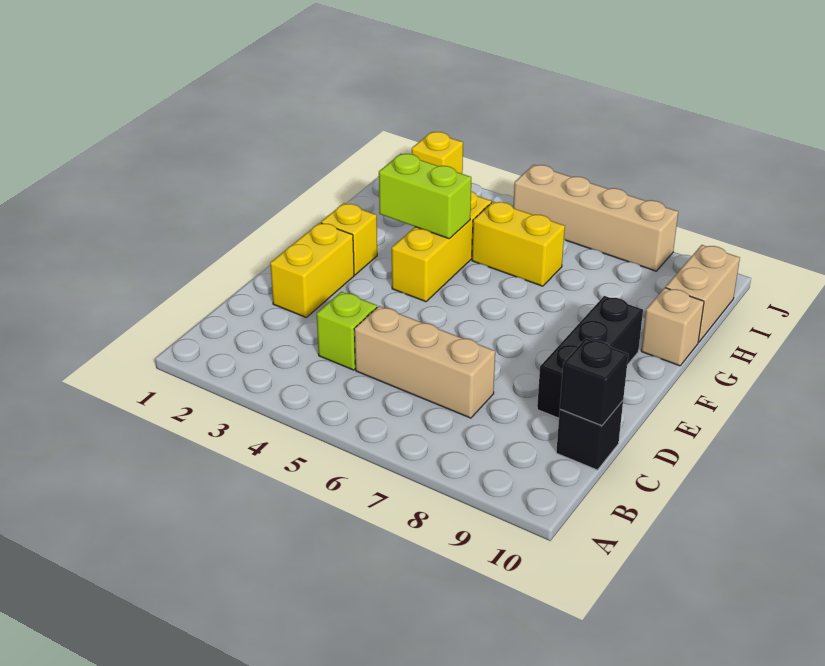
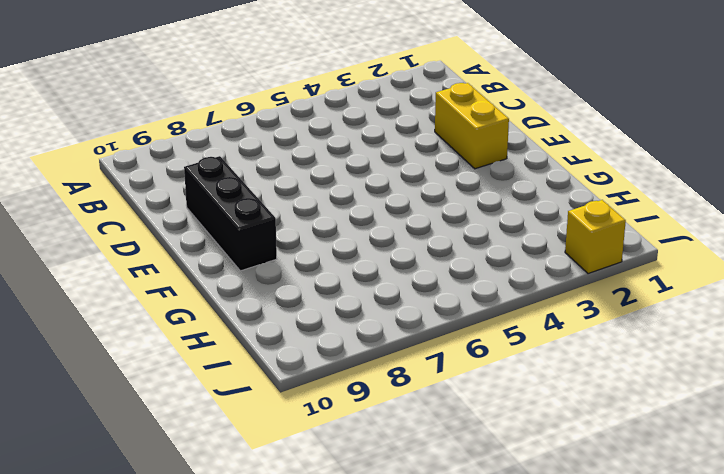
none -> lime brick C4 level 1
none -> tan brick C5:C7 level 1
none -> black brick C10 level 1

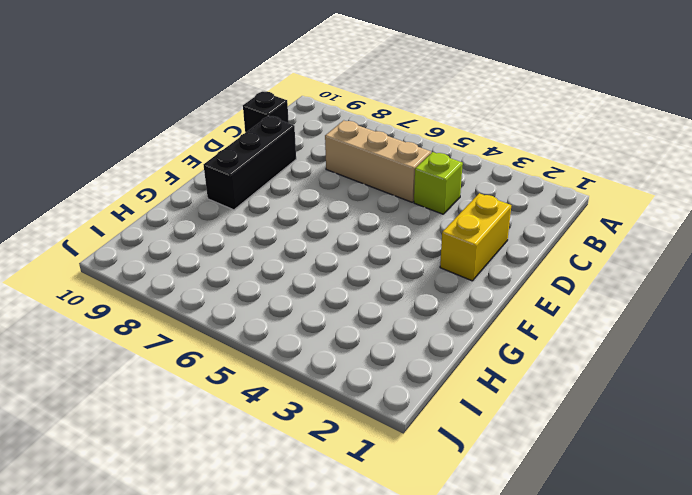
none -> yellow brick F2 level 1
none -> yellow brick F4:H4 level 1
none -> tan brick G10 level 1

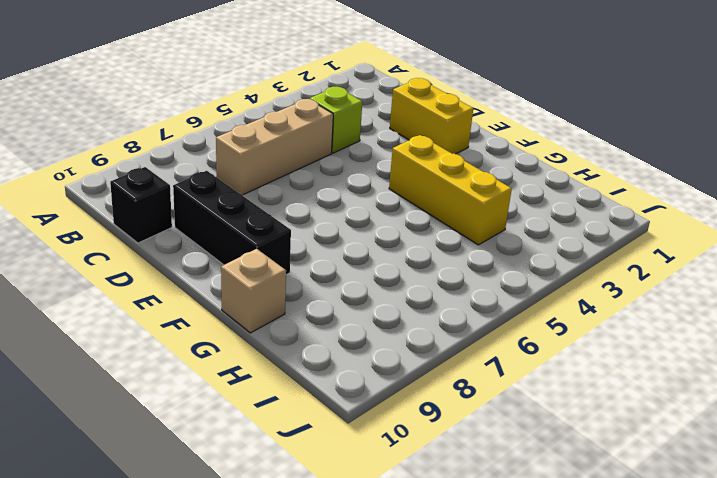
none -> yellow brick F2 level 1
none -> yellow brick H5:H6 level 1
none -> tan brick H10:I10 level 1

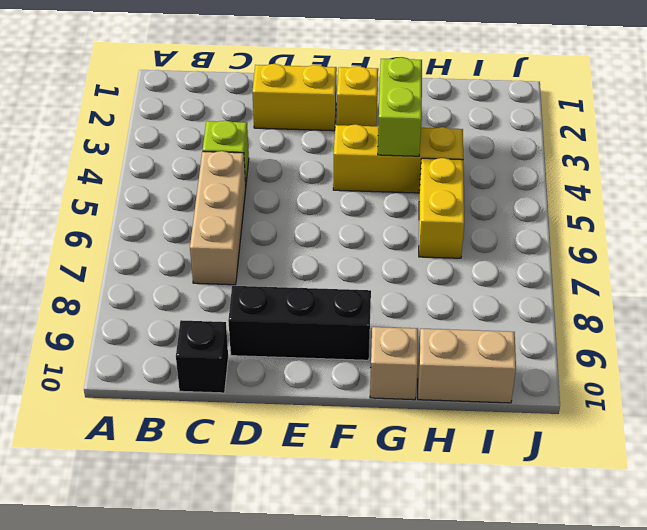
none -> yellow brick J2 level 1
none -> tan brick J5:J8 level 1
none -> black brick C10 level 2

